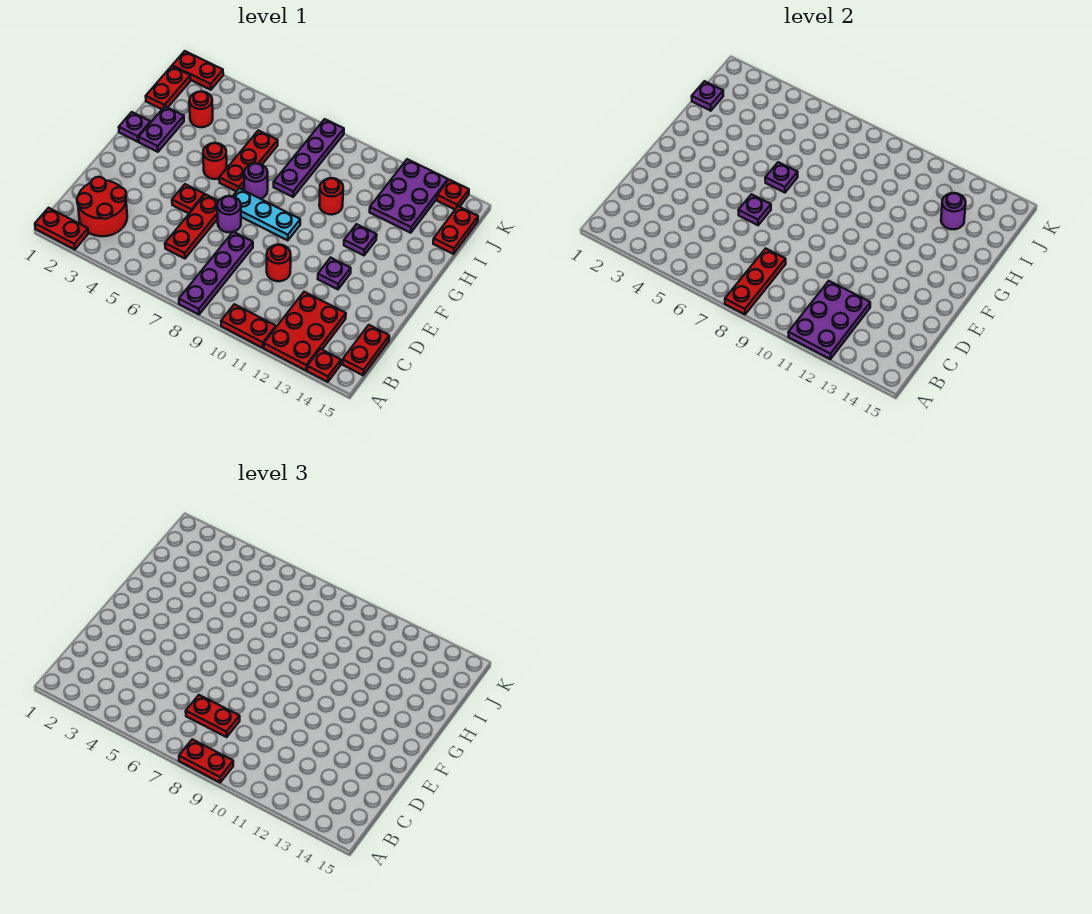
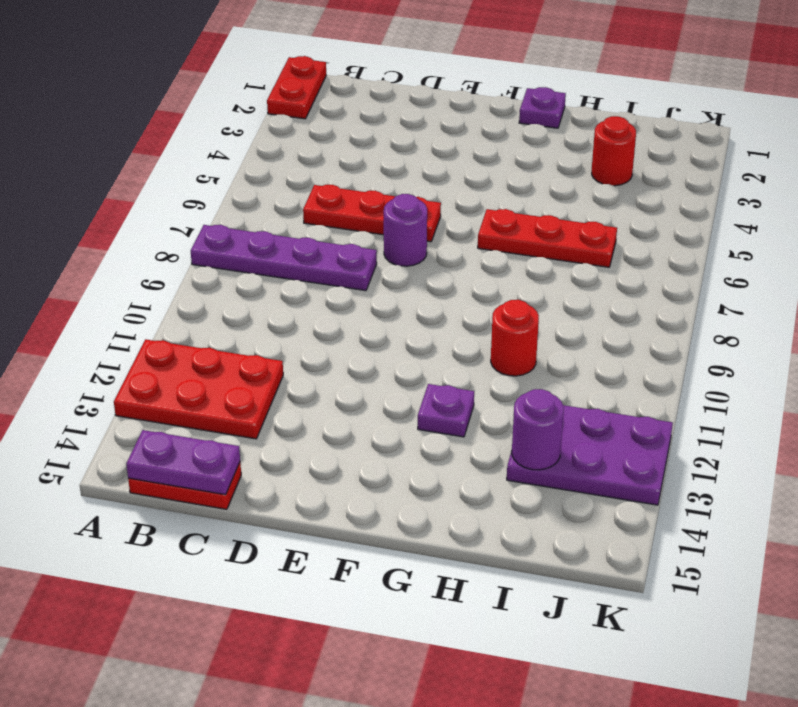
purple plate B15:C15 level 2 -> purple plate G2:H2 level 1
none -> red plate A10:A11 level 1
none -> red plate A14 level 1
none -> red round brick B2:C3 level 1
none -> red round brick D10 level 1

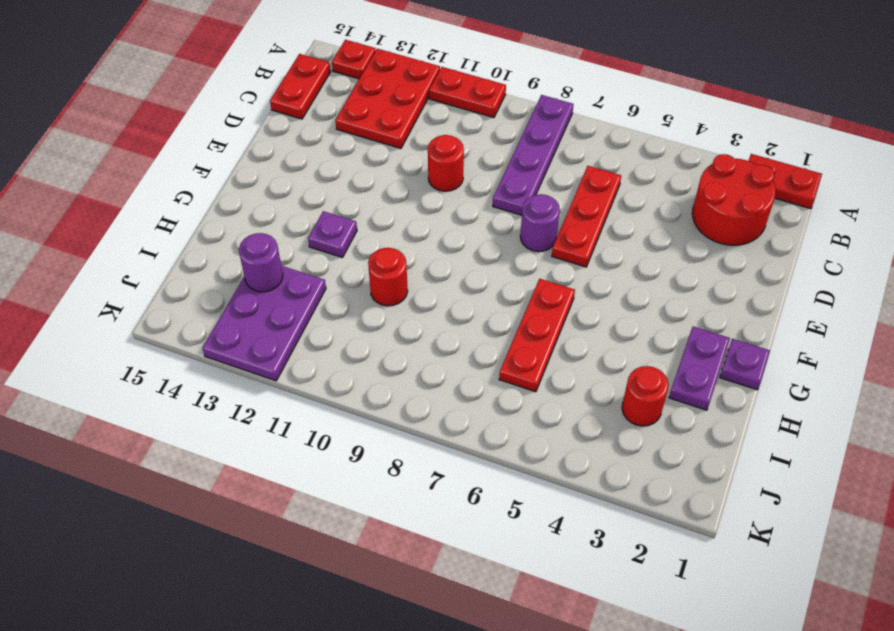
none -> red plate E5 level 1
none -> purple plate E12 level 1
none -> cyan plate F7:F9 level 1
none -> red round brick G5 level 1

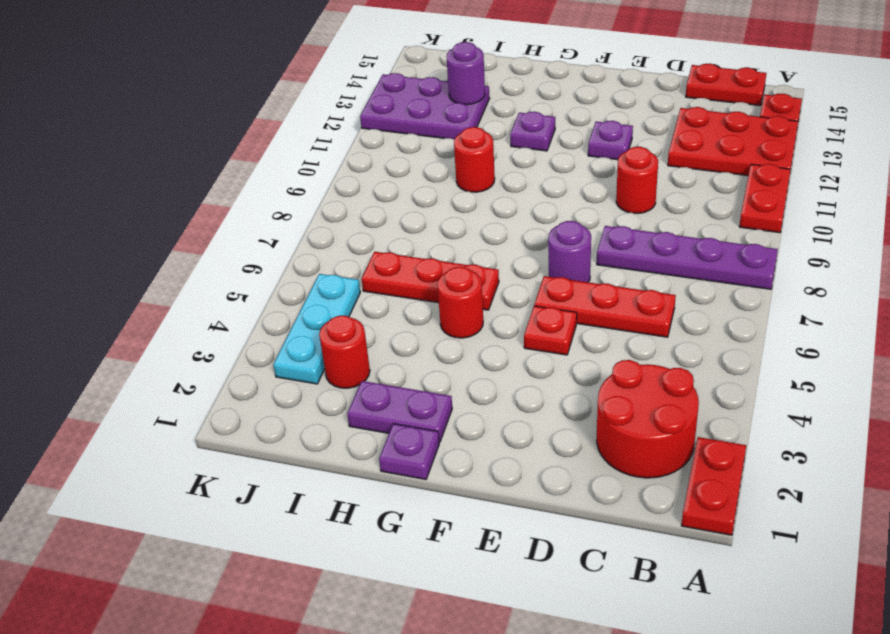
cyan plate J3:J5 level 1 -> cyan plate F7:F9 level 1
none -> purple round brick G7 level 1
none -> purple plate H8:K8 level 1
none -> red plate I1:J1 level 1
none -> red plate I15:J15 level 1

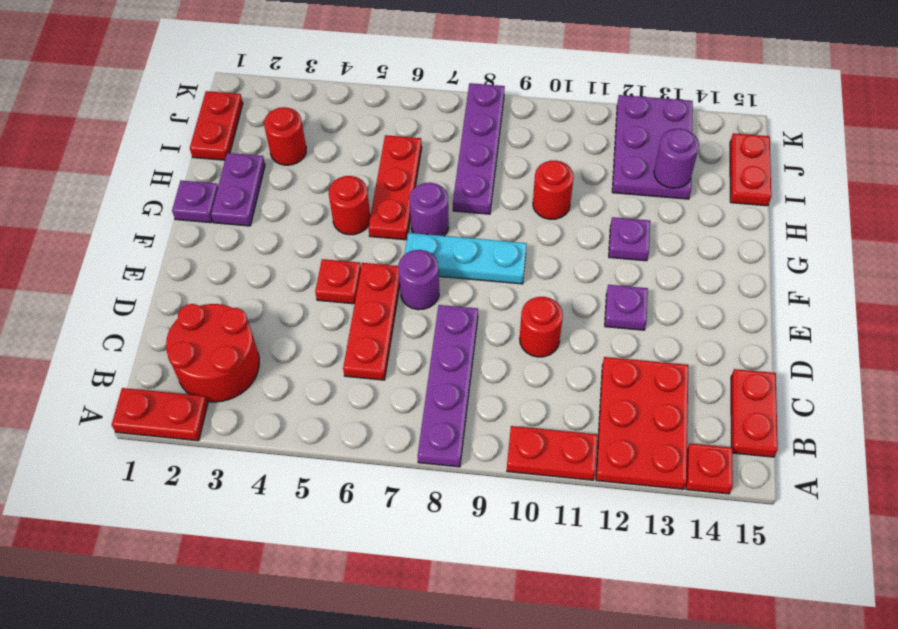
none -> red plate K1:K2 level 1
none -> red plate K14 level 1
none -> red plate A8:C8 level 2
none -> purple plate A11:C12 level 2

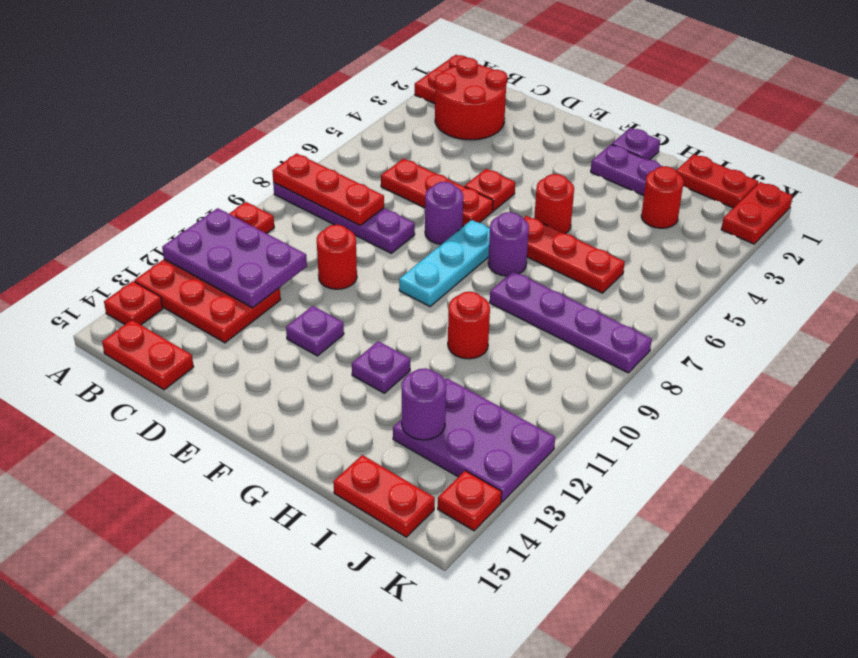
none -> purple plate E6 level 2
none -> purple plate G6 level 2
none -> purple plate I1 level 2
none -> red plate A8:A9 level 3

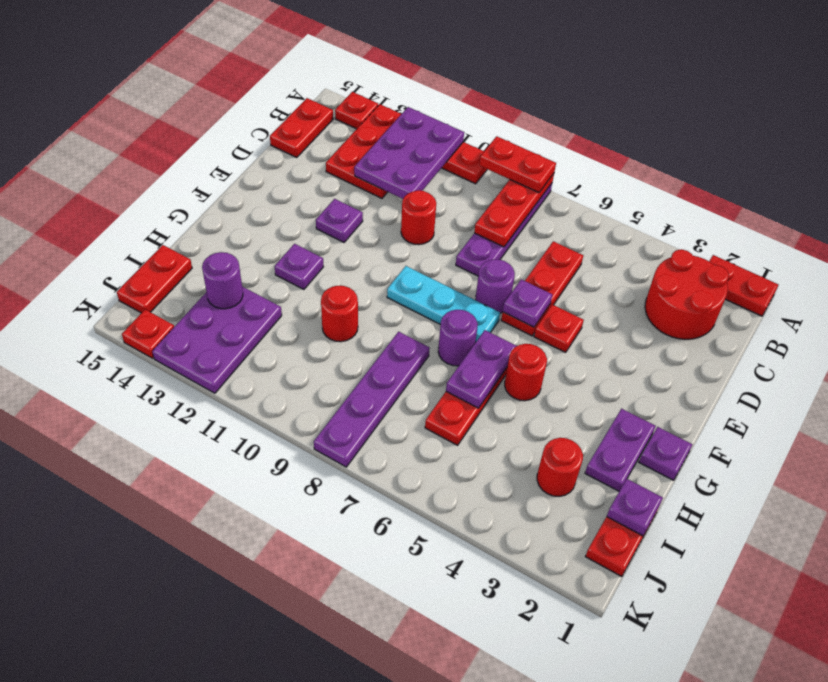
purple plate G6:H6 level 2 -> purple plate G6 level 2
none -> red plate K1:K2 level 1
none -> red plate C7:C8 level 3

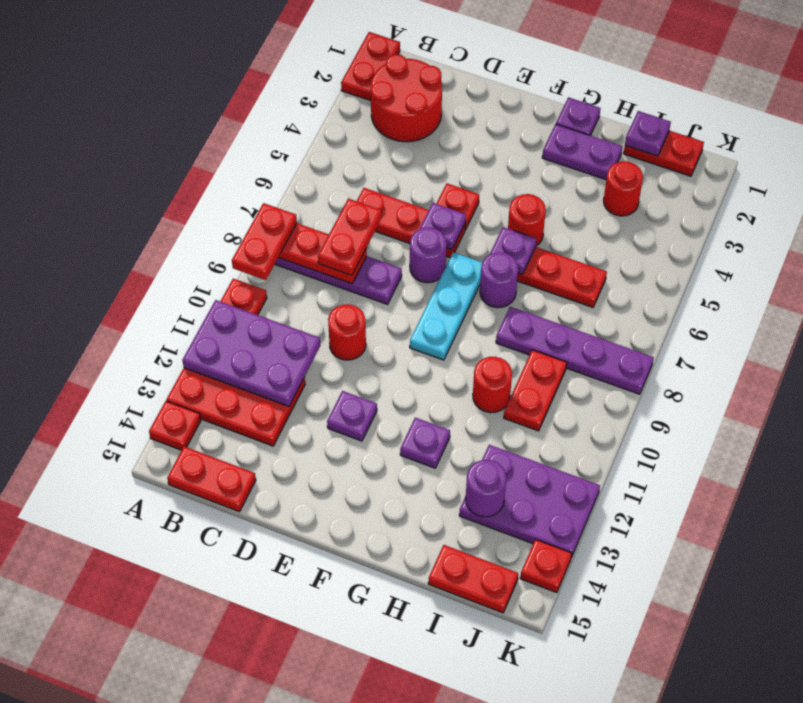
red plate I9:I10 level 1 -> red plate K1:K2 level 1

